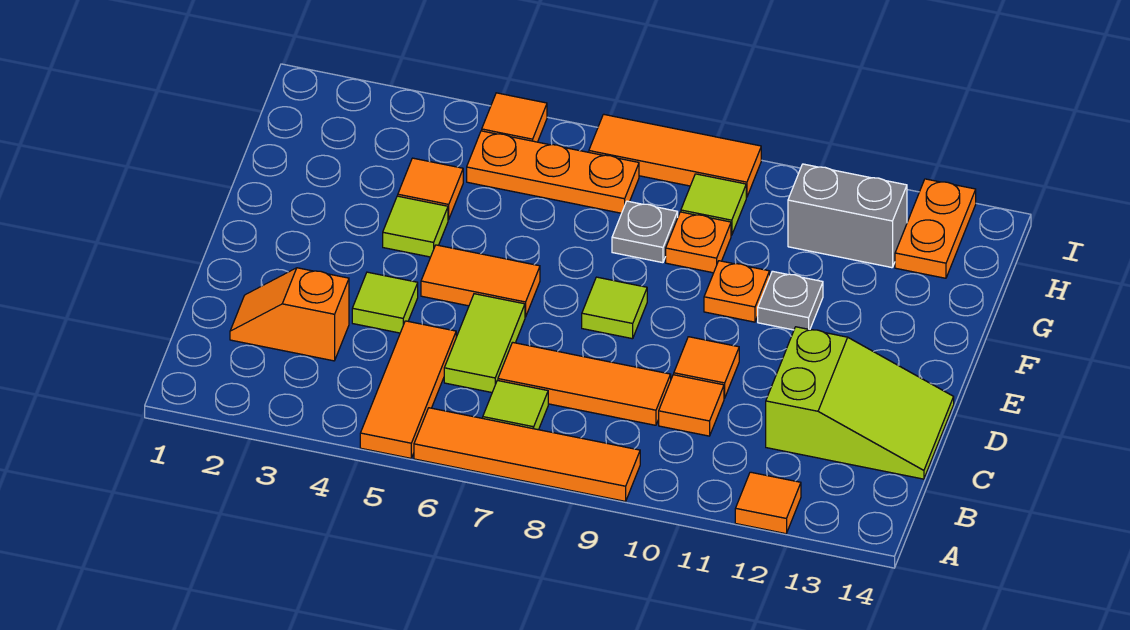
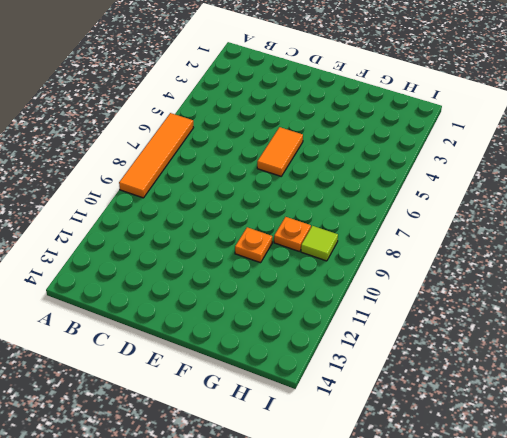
none -> orange tile A5:C5 level 1
none -> orange tile A12 level 1
none -> lime tile B7 level 1

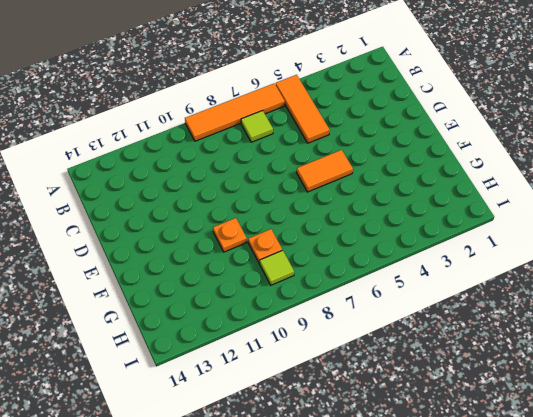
none -> orange tile A12 level 1
none -> orange slope C2:C3 level 1 top 3
none -> lime tile C6:D6 level 1

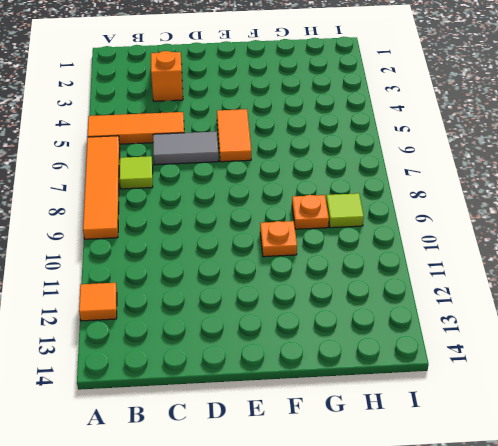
grey tile C6:D6 level 1 -> lime tile C6:D6 level 1
none -> orange tile C7:C9 level 1
none -> orange tile C10 level 1
none -> lime slope C12:D14 level 1 top 12

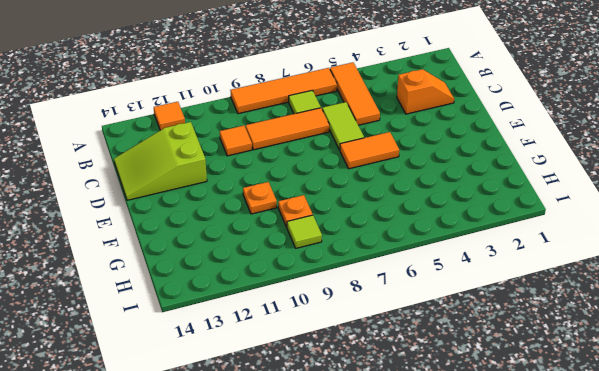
none -> lime tile D4 level 1
none -> orange tile D10 level 1
none -> lime tile E8 level 1

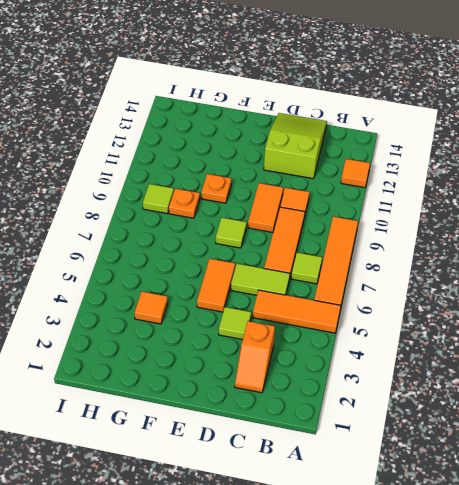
orange tile D9:D10 level 1 -> orange tile D10 level 1
none -> lime tile F4 level 1
none -> grey plate F11 level 1
none -> grey plate G8 level 1

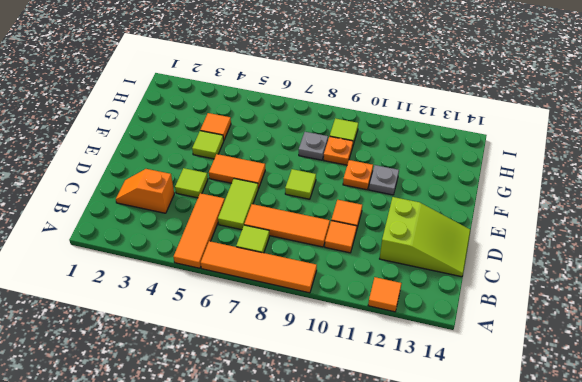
none -> orange plate H5:H7 level 1
none -> grey brick H11:H12 level 1
none -> orange plate H13:I13 level 1

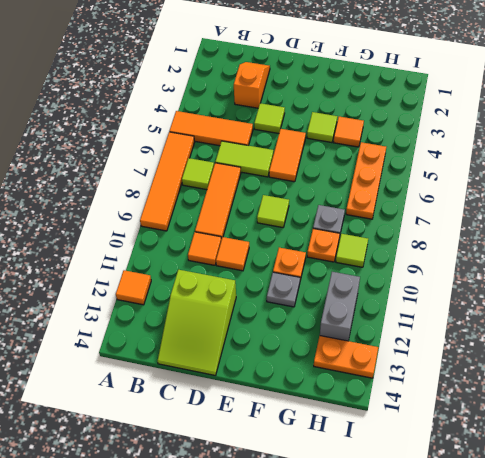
none -> orange tile I5 level 1
none -> orange tile I7:I9 level 1

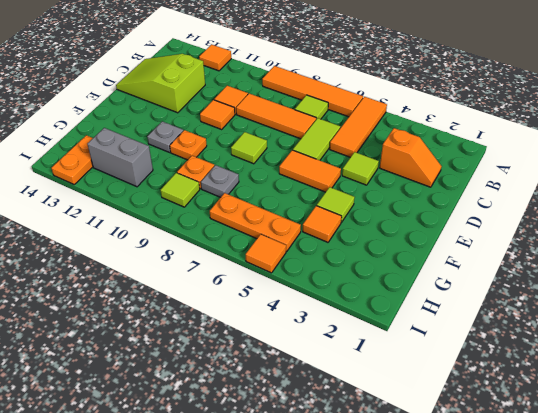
none -> orange tile I7:I9 level 1

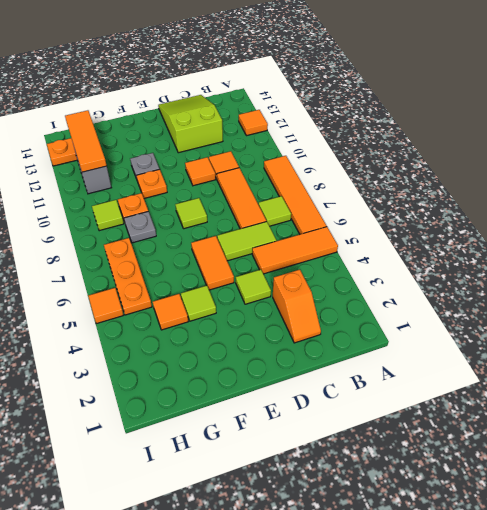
orange tile H11:H13 level 2 -> orange tile I7:I9 level 1

